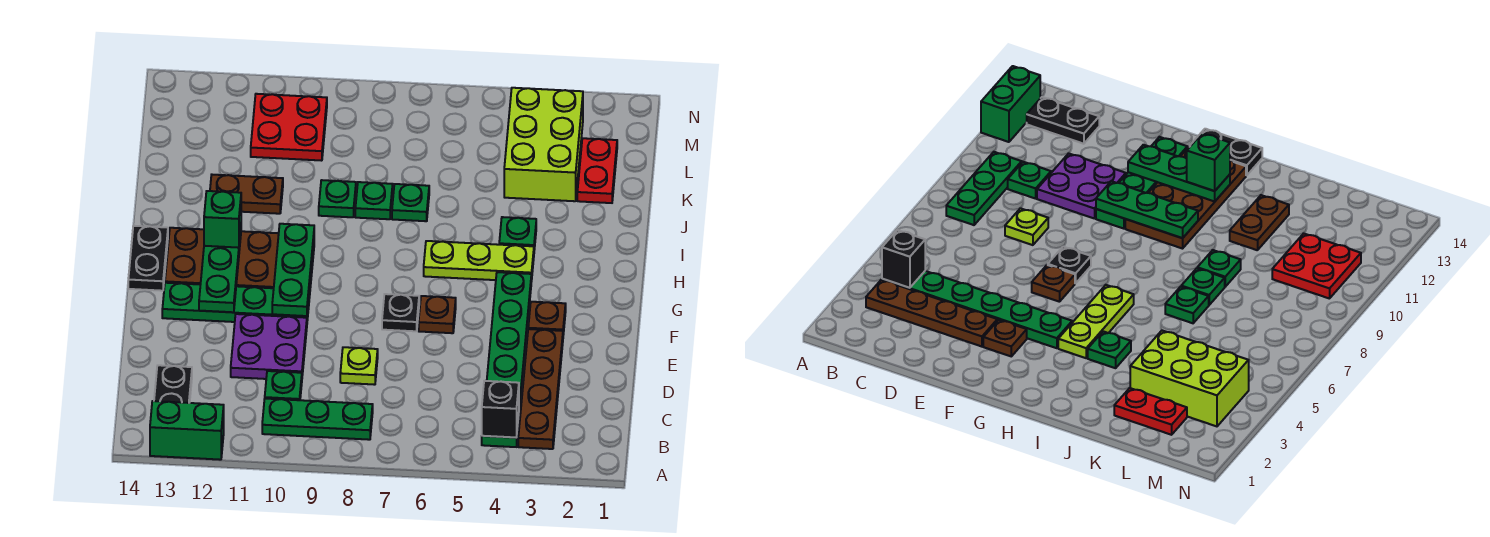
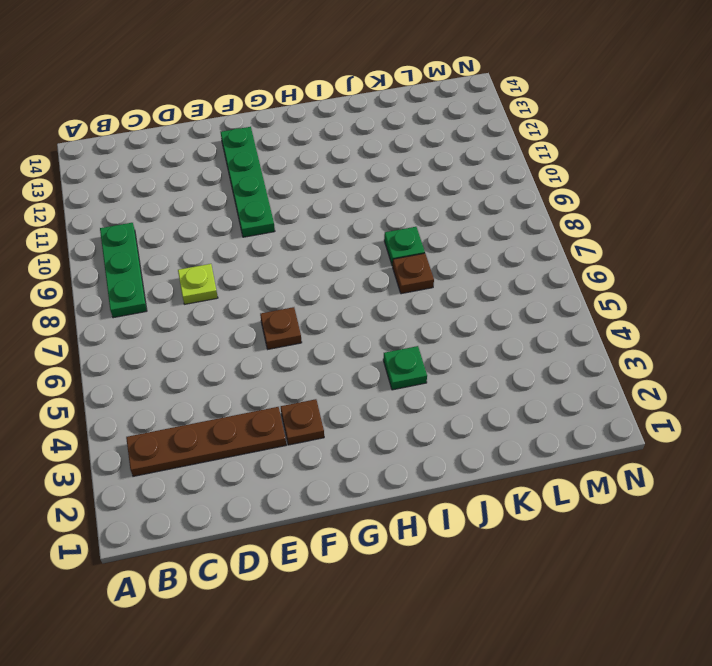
brown plate J7 level 1 -> green plate J7 level 1
none -> green brick A12:A13 level 1
none -> green plate B4:G4 level 1
none -> black plate B13:C13 level 1

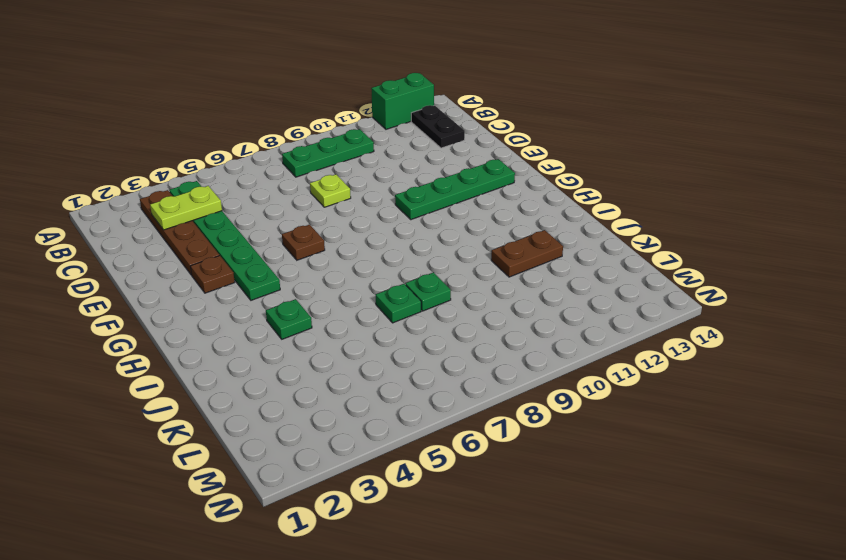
lime plate C3:C4 level 2 -> none
none -> green plate C10 level 1
none -> purple plate D10:E11 level 1
none -> black plate F7 level 1

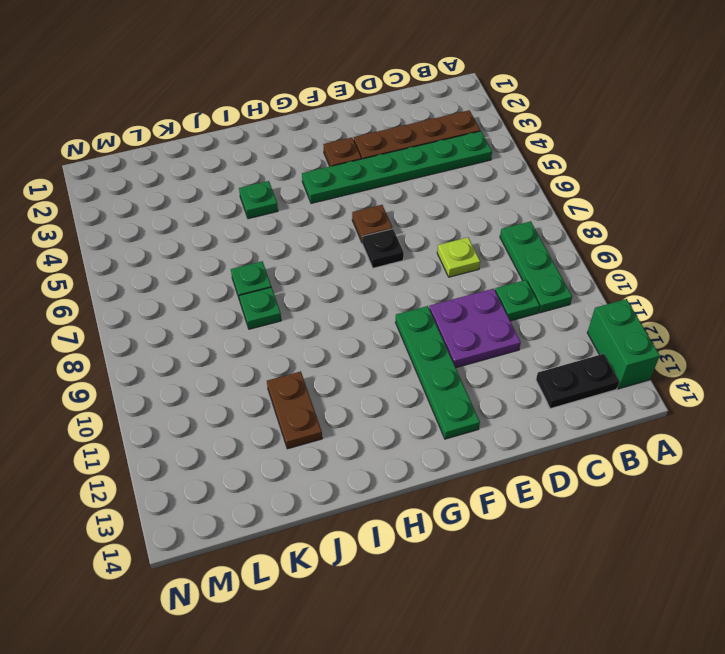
none -> brown plate G10:H13 level 1
none -> black plate G14:H14 level 1
none -> lime plate H4:H6 level 1

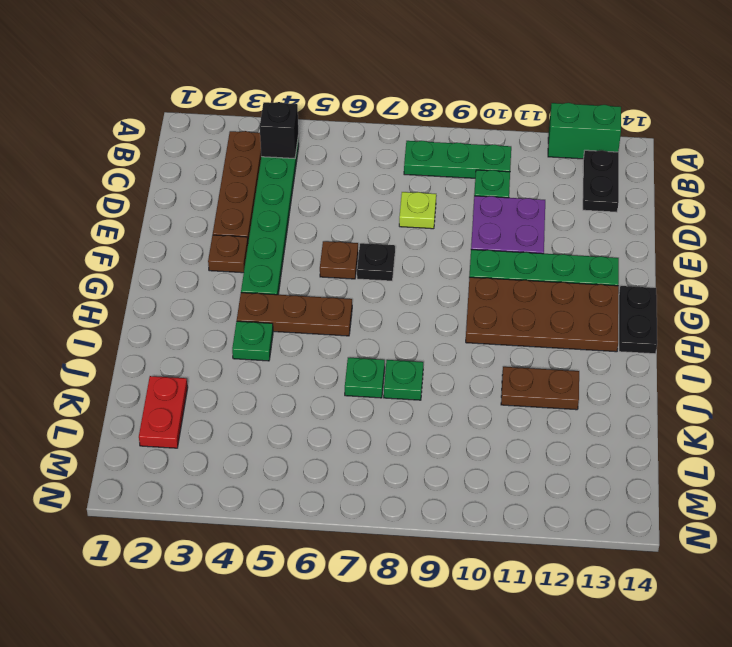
brown plate H4:H6 level 1 -> lime plate H4:H6 level 1
none -> green plate J9 level 1
none -> lime brick K3:M4 level 1
none -> red plate L10:M11 level 1

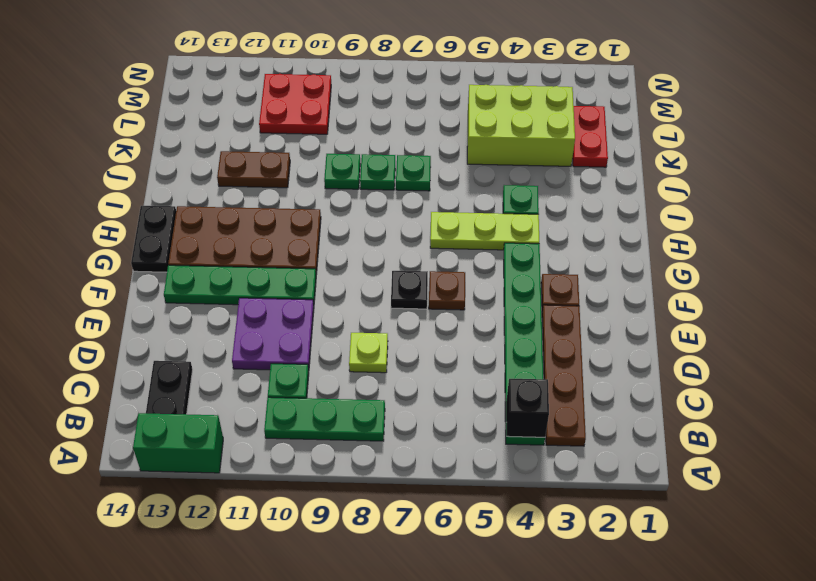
lime brick K3:L5 level 1 -> lime brick K3:M4 level 1
none -> green plate F10:H10 level 2
none -> green plate F12:H12 level 2
none -> green brick H12 level 3

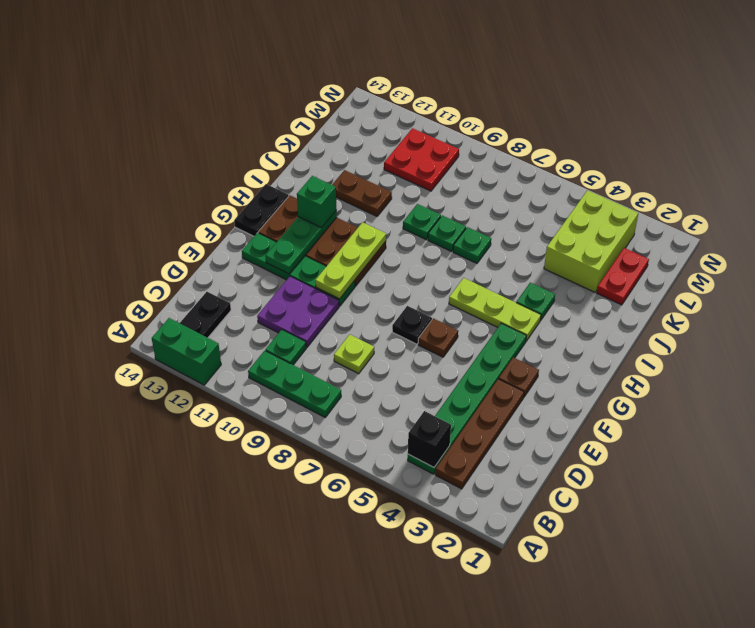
lime plate F10:H10 level 2 -> green plate F10:H10 level 2

